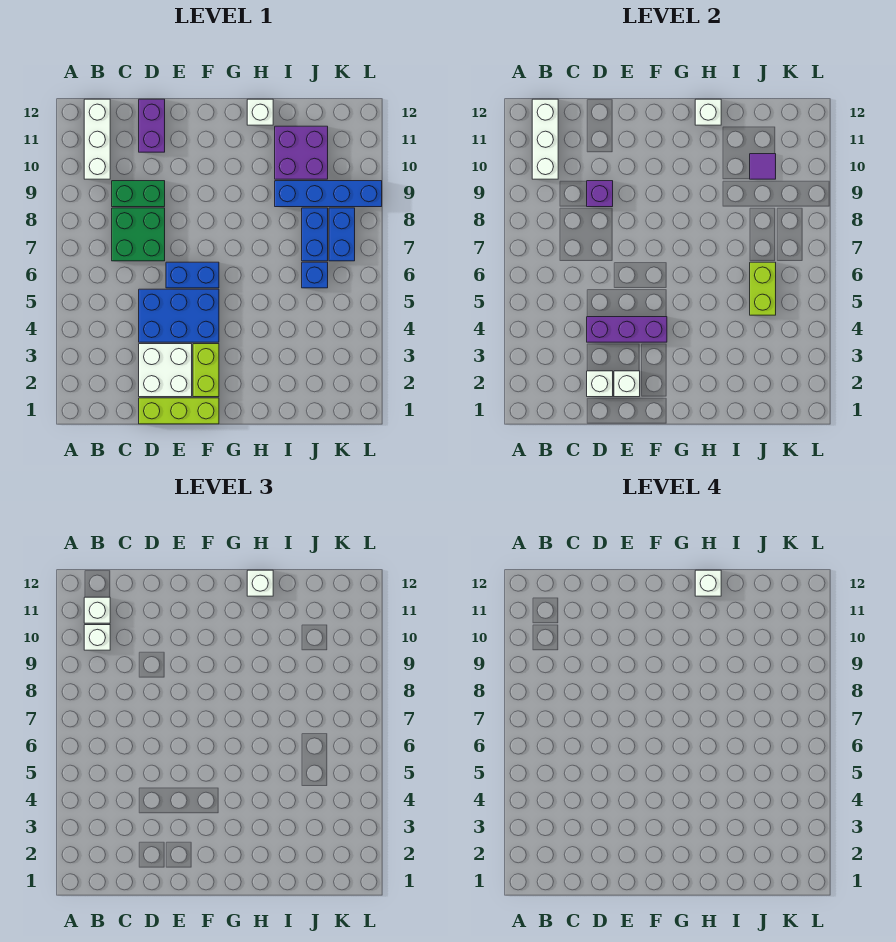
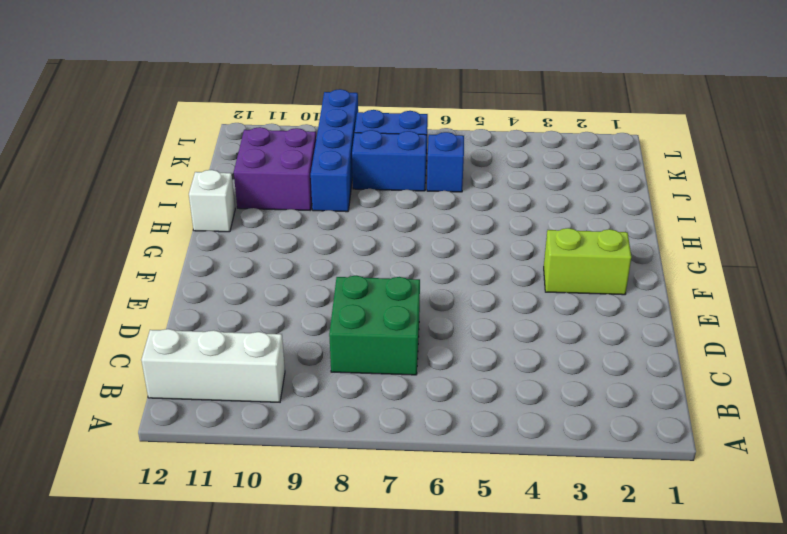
none -> green brick C9:D9 level 1
none -> lime brick D1:F1 level 1
none -> white brick D2:E3 level 1

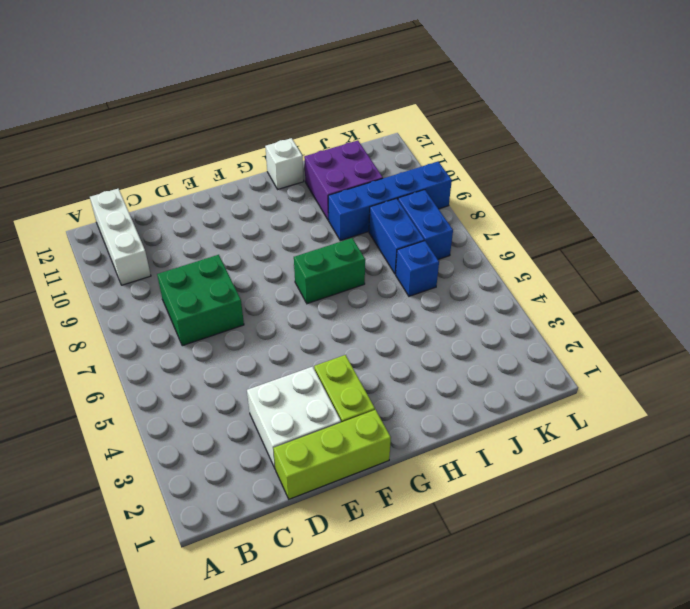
green brick G7:H7 level 1 -> green brick C9:D9 level 1
none -> blue brick D4:F5 level 1
none -> purple brick D11:D12 level 1
none -> blue brick E6:F6 level 1

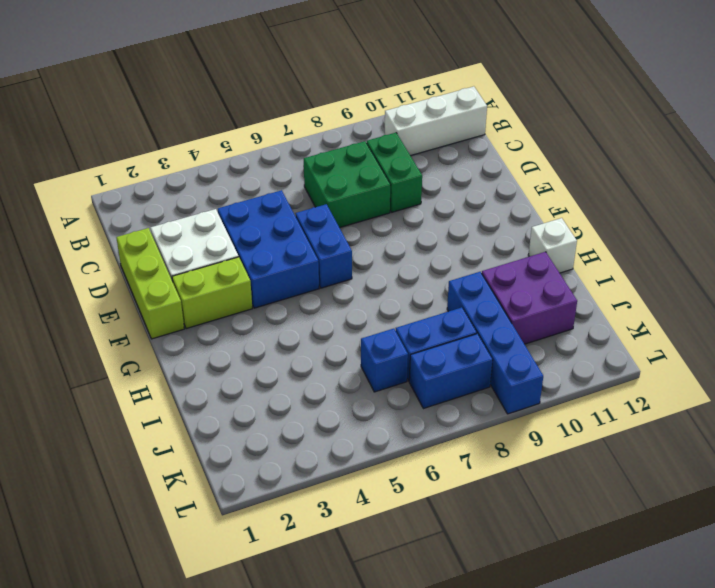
none -> purple brick D11:D12 level 1
none -> white brick B10:B12 level 2
none -> white brick D2 level 2

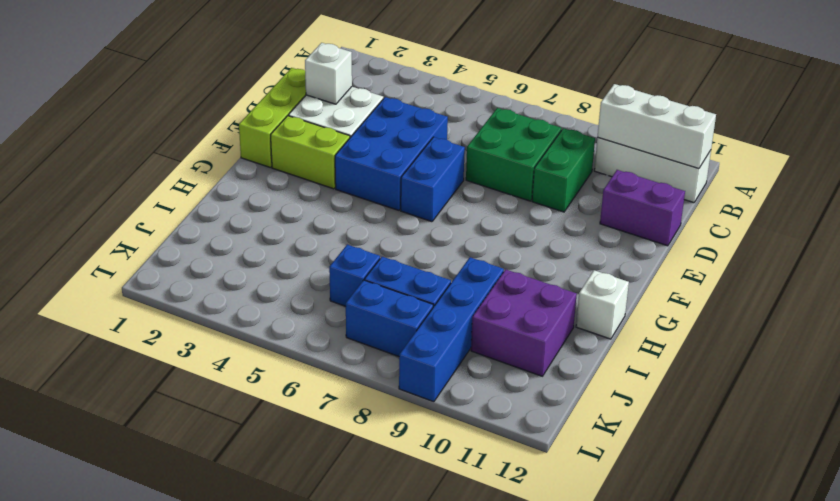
none -> purple brick D4:F4 level 2
none -> purple brick D9 level 2
none -> white brick E2 level 2

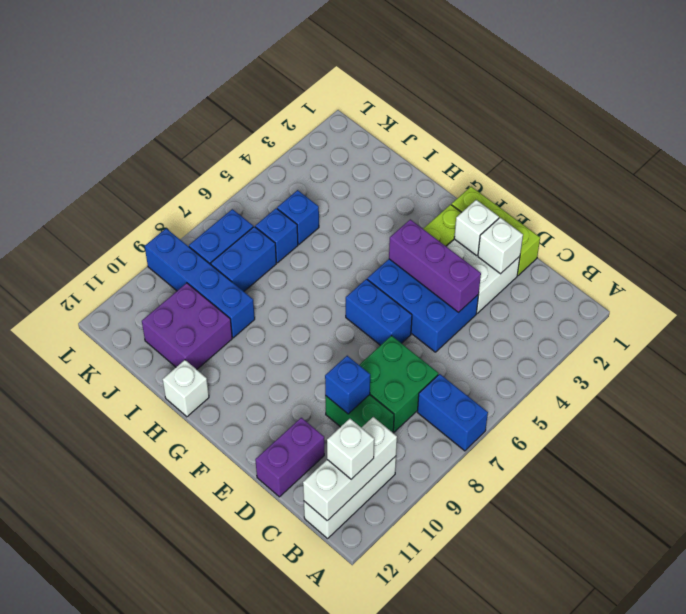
blue brick A7:B7 level 1 -> none
blue brick D9 level 2 -> purple brick D9 level 2
blue brick J5 level 1 -> none
none -> white brick H12 level 2
none -> lime brick J5:J6 level 2
none -> purple tile J10 level 2

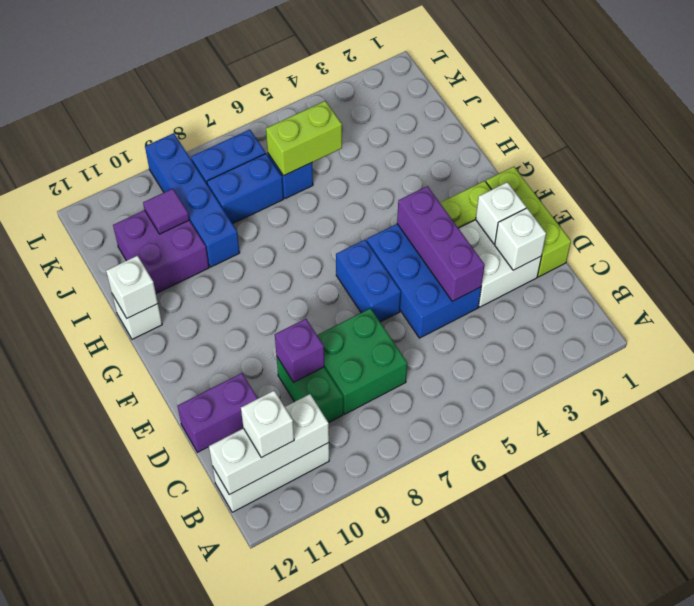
none -> white brick B10 level 3
none -> white brick H12 level 3
none -> white brick H12 level 4

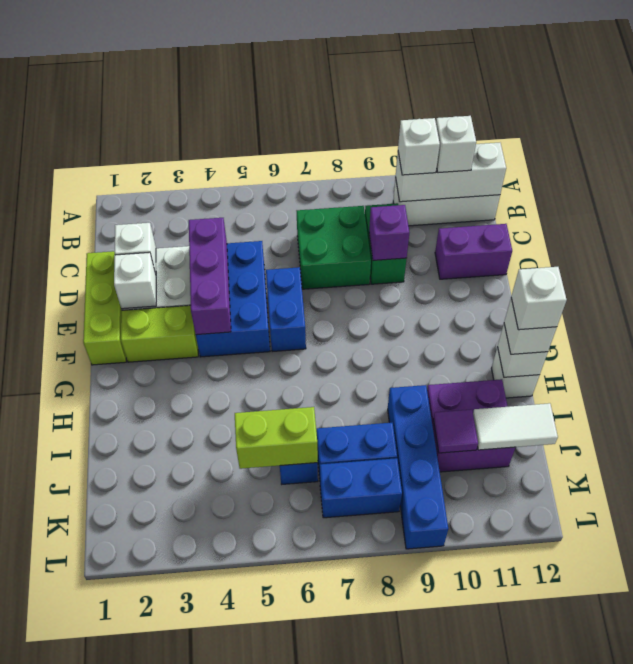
white tile J11:J12 level 2 -> none

